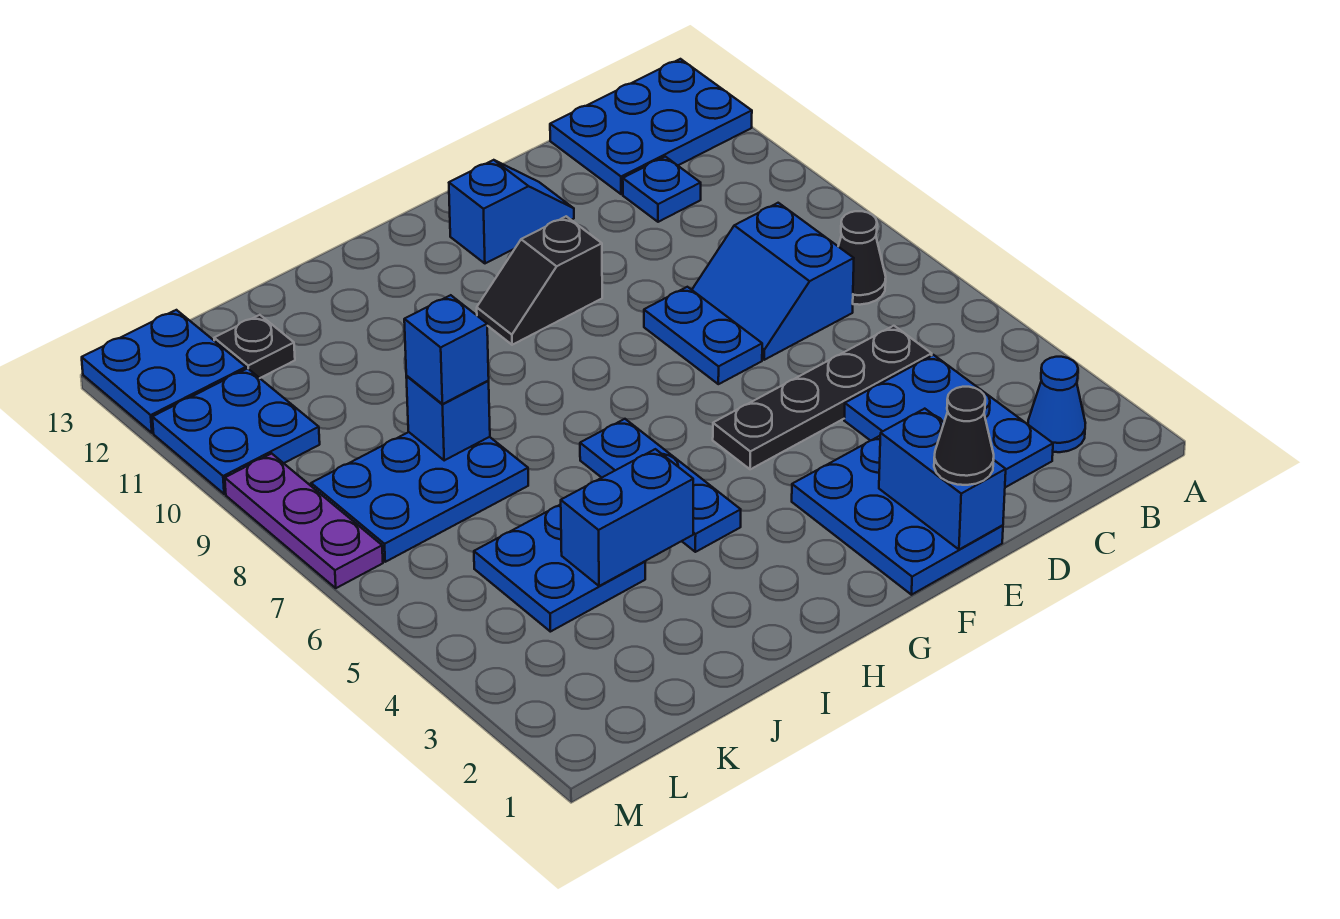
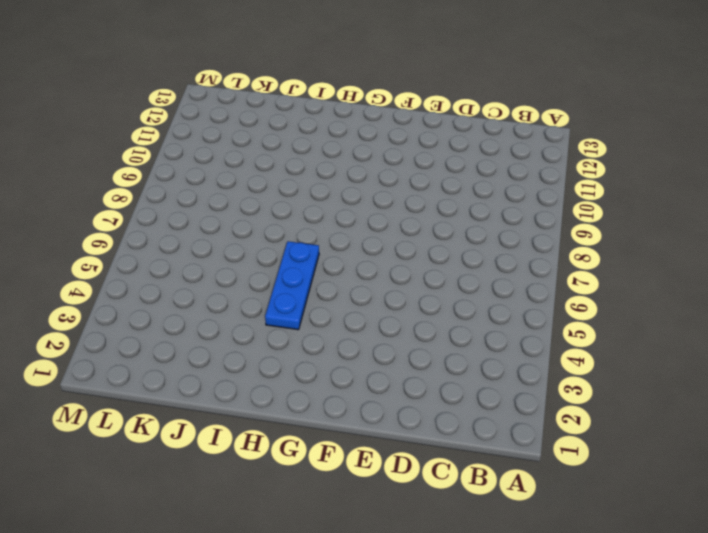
none -> blue plate A12:C13 level 1
none -> blue cone B2 level 1
none -> black cone B7 level 1

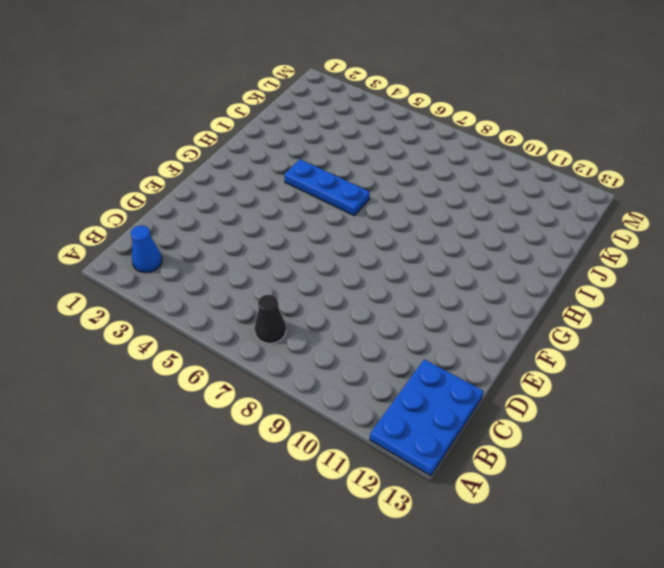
none -> blue plate C2:D4 level 1
none -> black plate C5:F5 level 1
none -> blue slope C7:D8 level 1 top C

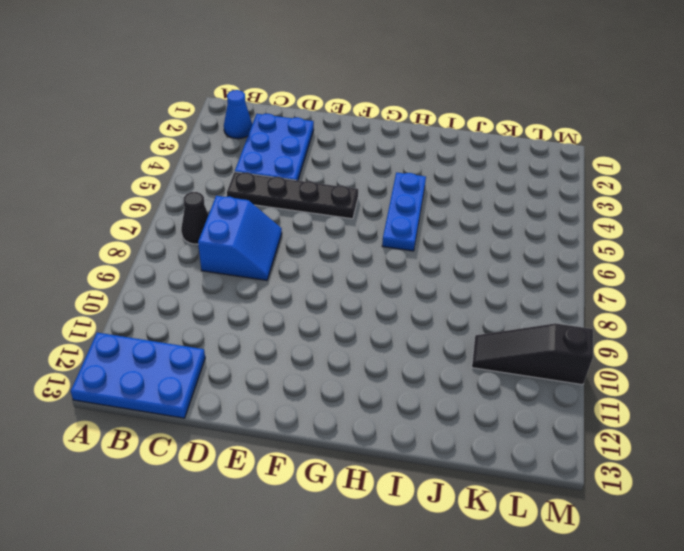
black slope K10:M10 level 1 top M -> blue plate L10:M11 level 1
none -> blue plate C11 level 1
none -> blue plate E1:F3 level 1
none -> blue plate E7:E8 level 1

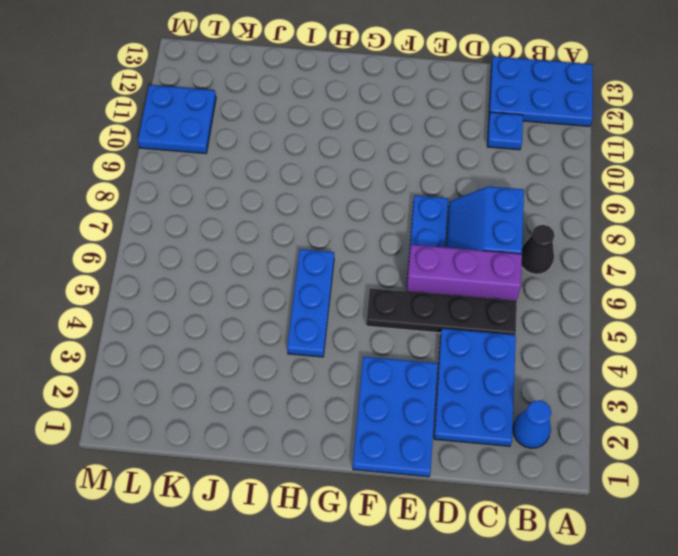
purple brick C6:E6 level 1 -> none
none -> blue slope E12:F12 level 1 top F
none -> black slope F10:G10 level 1 top F
none -> blue plate J4:K5 level 1

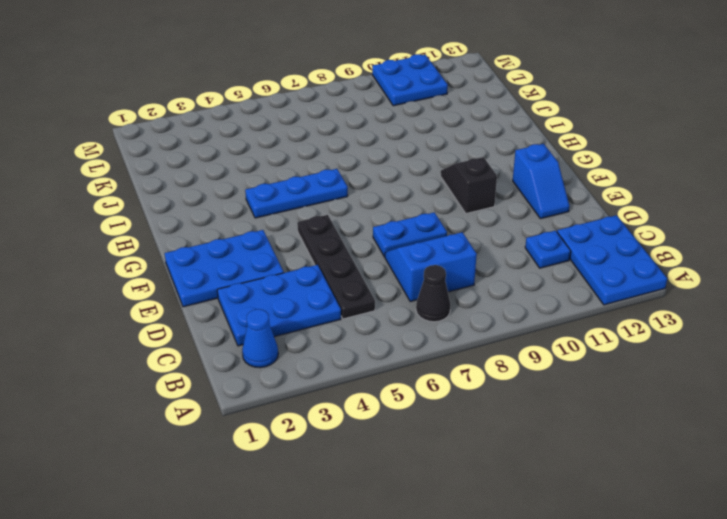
none -> blue plate J4:K5 level 1
none -> blue plate J7:L8 level 1
none -> black plate K12 level 1

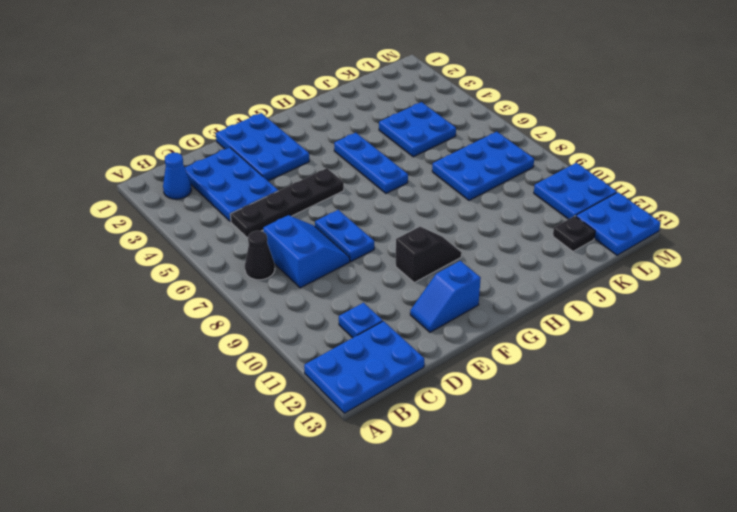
none -> purple plate M7:M9 level 1
none -> blue brick E1:E2 level 2
none -> blue brick I4:J4 level 2

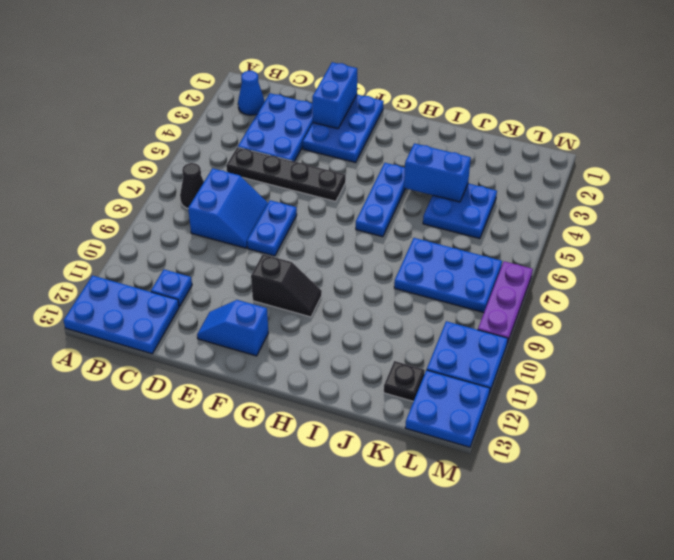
none -> blue brick J8 level 2
none -> black cone E1 level 3
none -> blue brick J8 level 3

